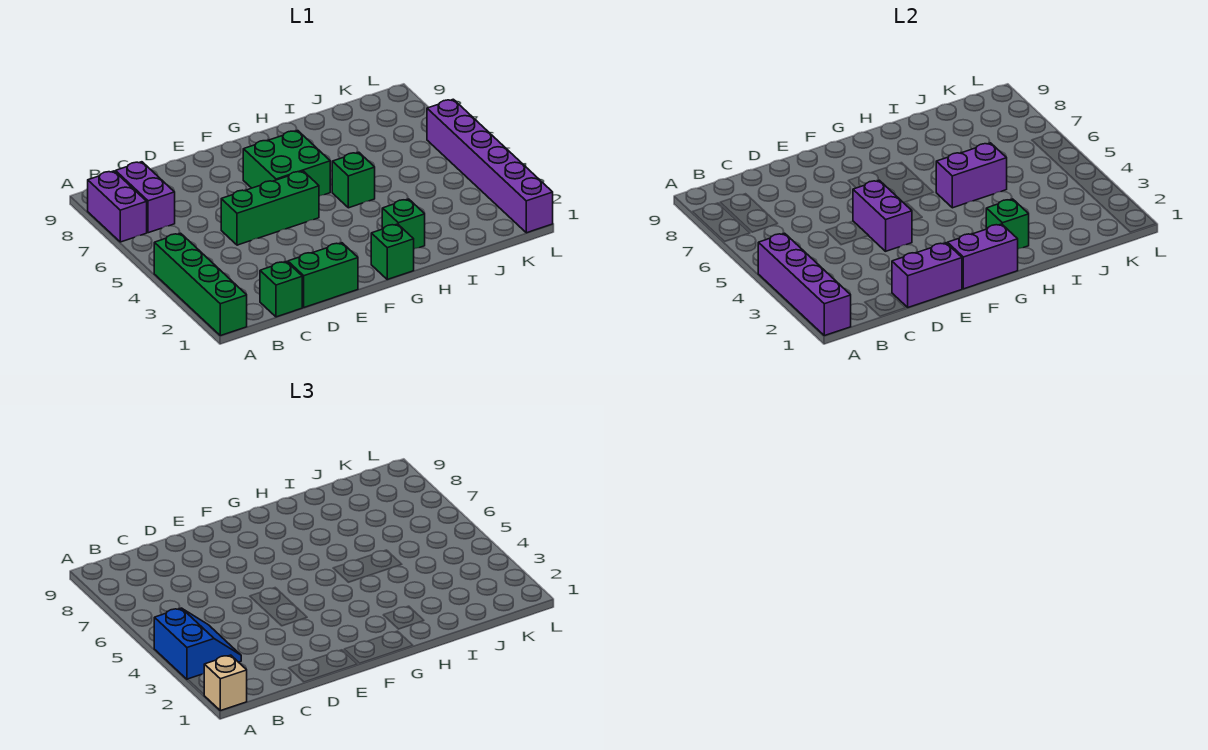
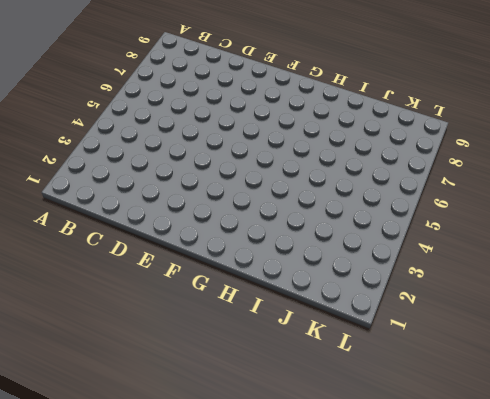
none -> green brick A1:A4 level 1
none -> purple brick A7:A8 level 1
none -> purple brick B7:B8 level 1

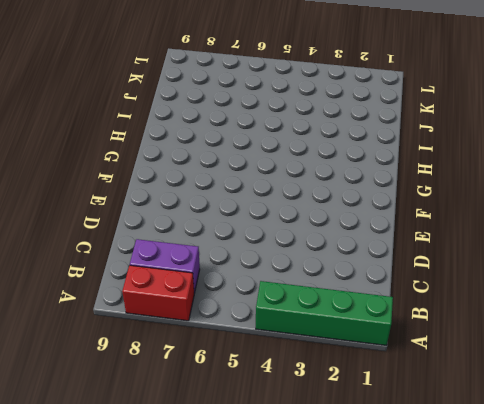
red brick A7:A8 level 1 -> purple brick A7:A8 level 1
none -> green brick C1 level 1
none -> green brick D1:E1 level 1
none -> green brick D5:F5 level 1

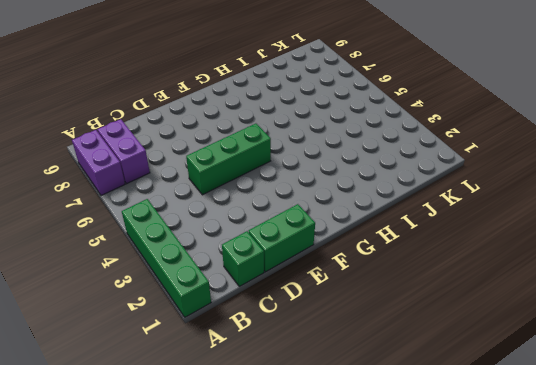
none -> green brick F6:G7 level 1
none -> green brick G1 level 1
none -> green brick H2 level 1

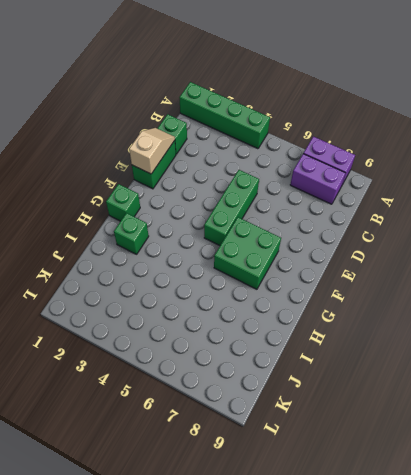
tan slope D1:E1 level 2 top E -> purple brick D1:E1 level 2
none -> green brick H5 level 1
none -> purple brick L1:L6 level 1
none -> purple brick A1:A4 level 2

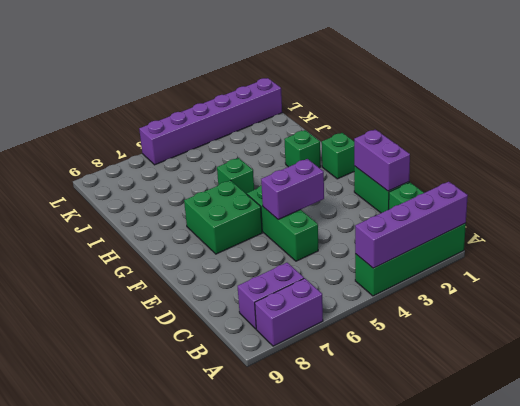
none -> purple brick F1:G1 level 2
none -> green brick H2 level 2
none -> purple brick H5:I5 level 2

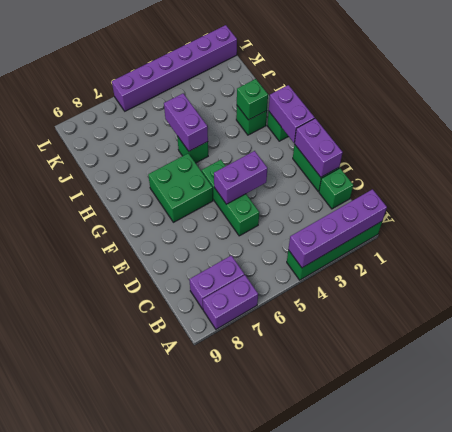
none -> tan brick A1 level 3
none -> blue slope A3:B4 level 3 top A

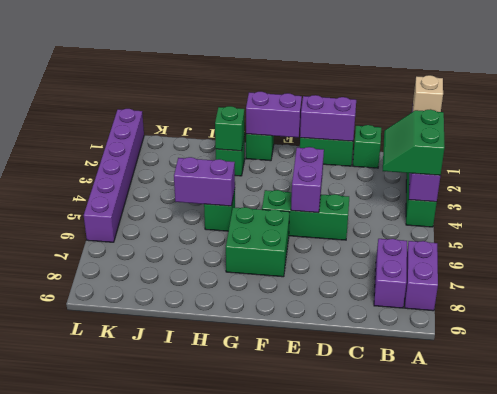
green slope A3:B4 level 3 top A -> blue slope A3:B4 level 3 top A

